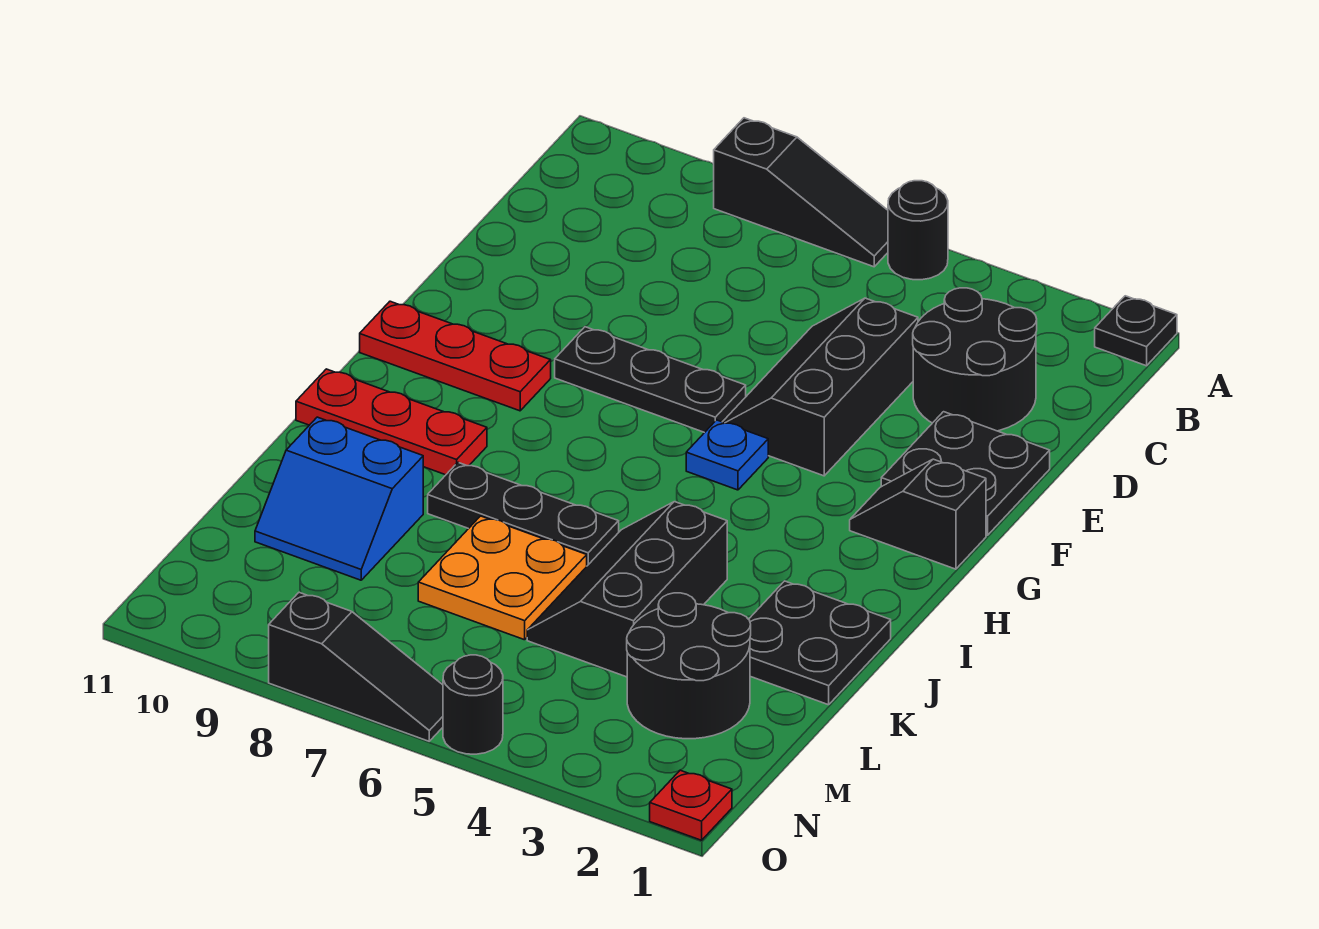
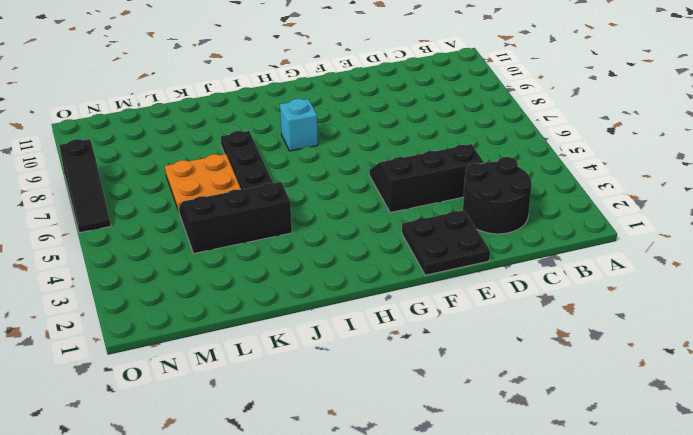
cyan brick H8 level 1 -> none
none -> black plate A1 level 1
none -> black round brick A5 level 1
none -> black slope A6:A8 level 1 top 8

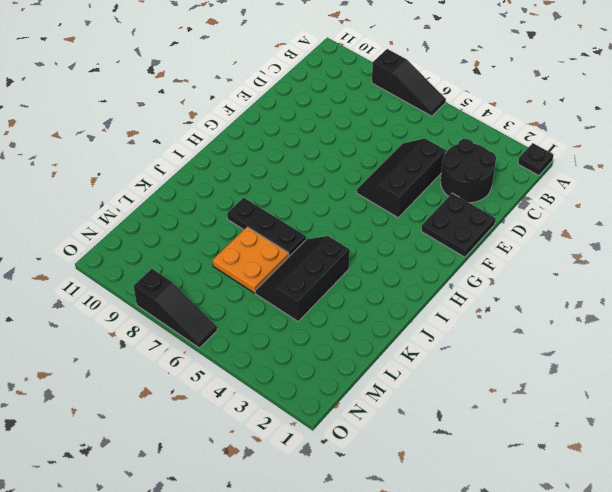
none -> black round brick A5 level 1
none -> black plate F6:F8 level 1
none -> black slope G1:G2 level 1 top 1

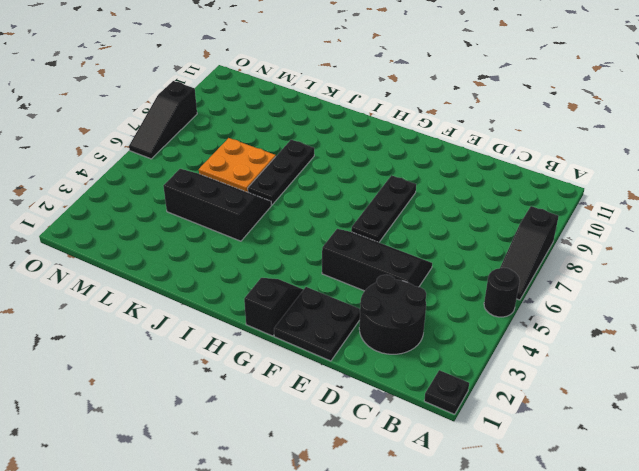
none -> blue plate G5 level 1
none -> red plate G9:G11 level 1
none -> red plate I9:I11 level 1

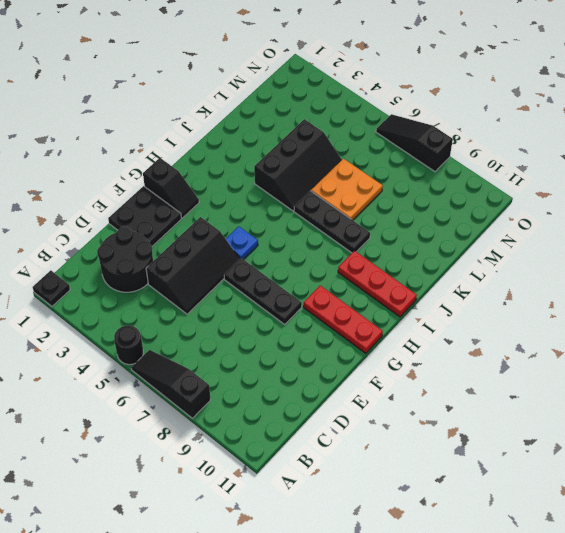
none -> black plate J1:K2 level 1
none -> blue slope K9:L10 level 1 top K
none -> black round brick L2:M3 level 1

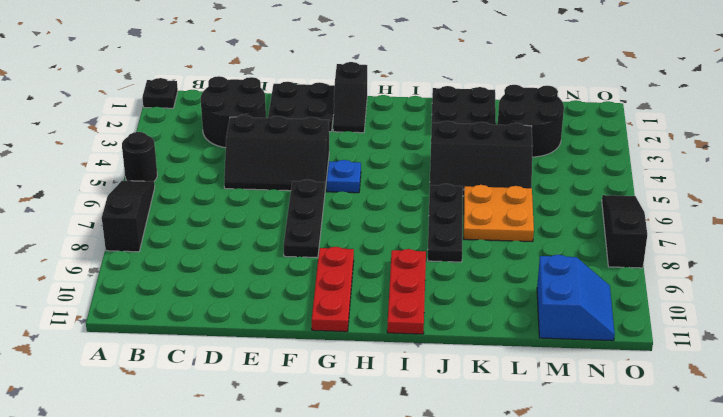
blue slope M10:N11 level 1 top M -> blue slope K9:L10 level 1 top K
none -> red plate O1 level 1
none -> black round brick O5 level 1

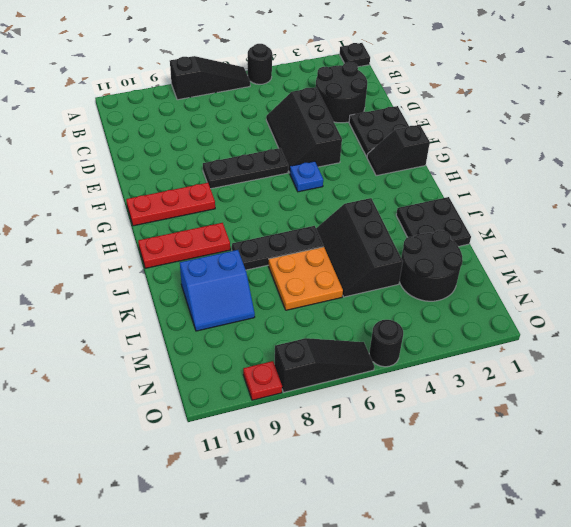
red plate O9 level 1 -> red plate O1 level 1

